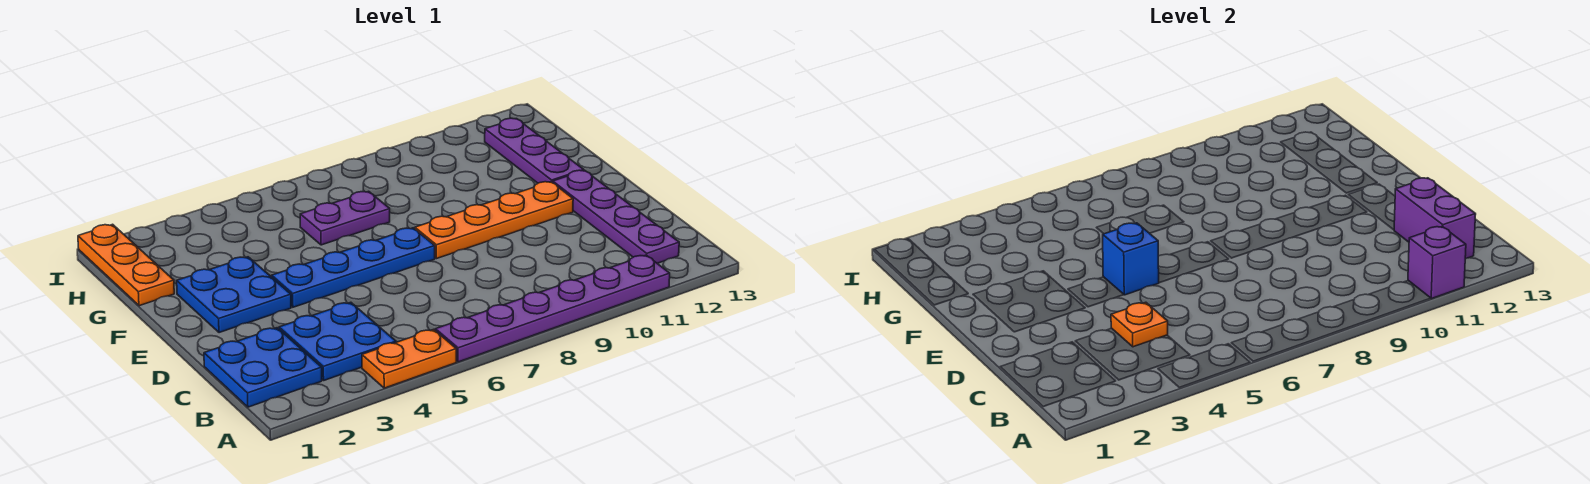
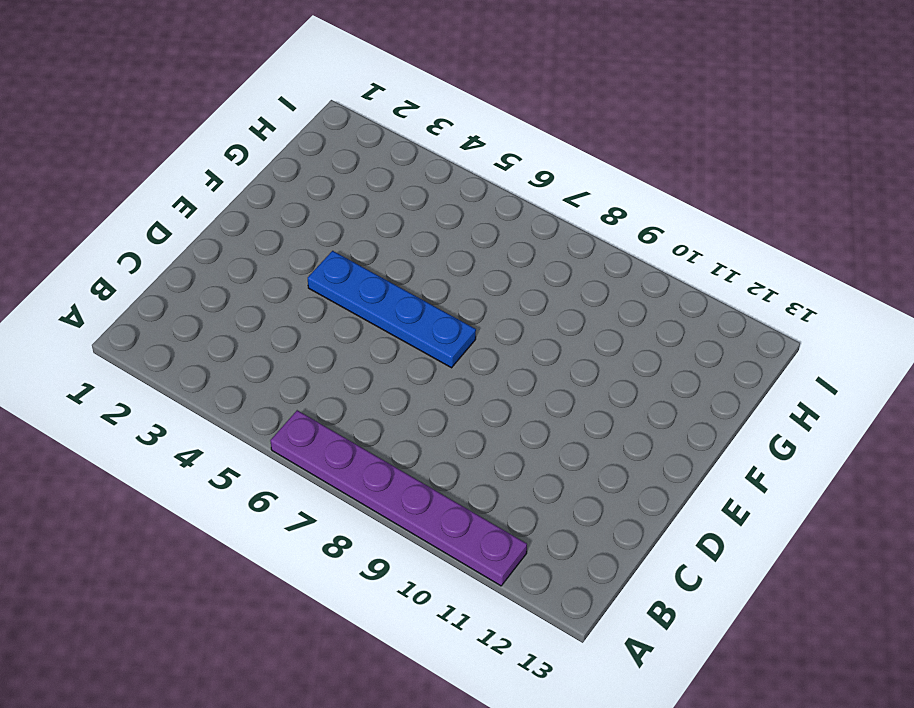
none -> orange plate A4:A5 level 1
none -> blue plate B1:C2 level 1
none -> blue plate B3:C4 level 1

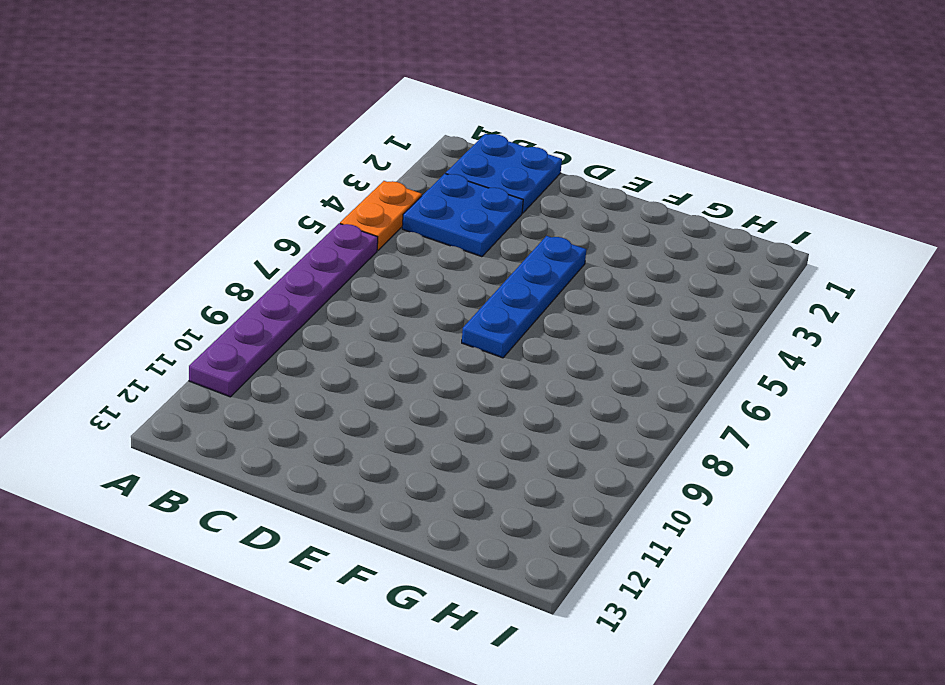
none -> purple plate B12:E12 level 1
none -> blue plate E2:F3 level 1
none -> orange plate E8:E11 level 1

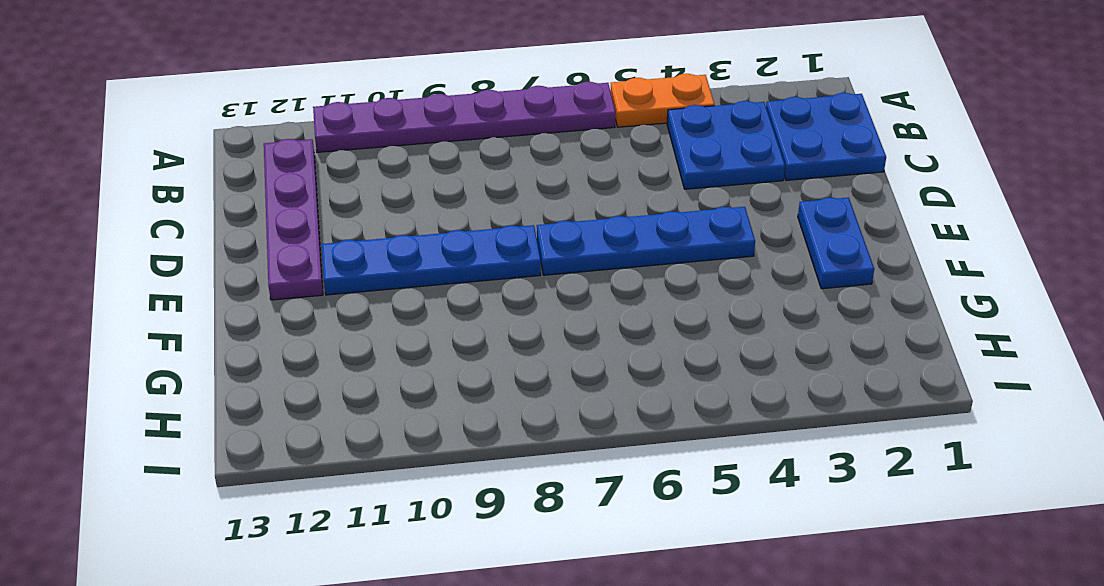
blue plate E2:F2 level 1 -> blue plate E2:F3 level 1
blue plate E8:E11 level 1 -> orange plate E8:E11 level 1
none -> purple plate F12:H12 level 1
none -> orange plate G1:I1 level 1
none -> purple plate G6:G7 level 1

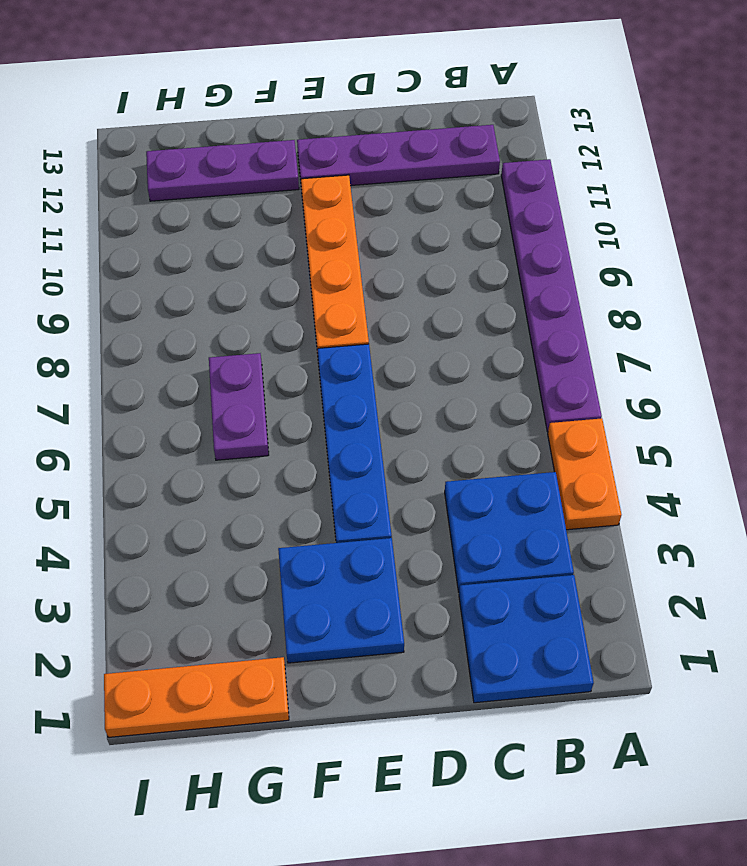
none -> purple brick A11 level 2
none -> purple brick B12:C12 level 2
none -> orange plate C4 level 2

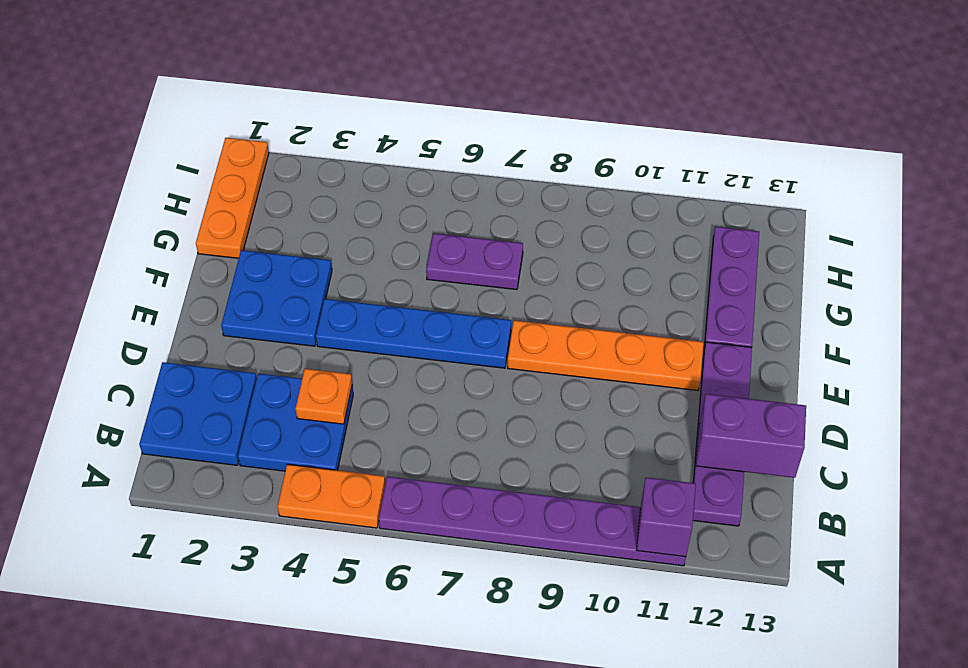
purple brick C12:C13 level 2 -> purple brick B12:C12 level 2
none -> blue brick E5 level 2

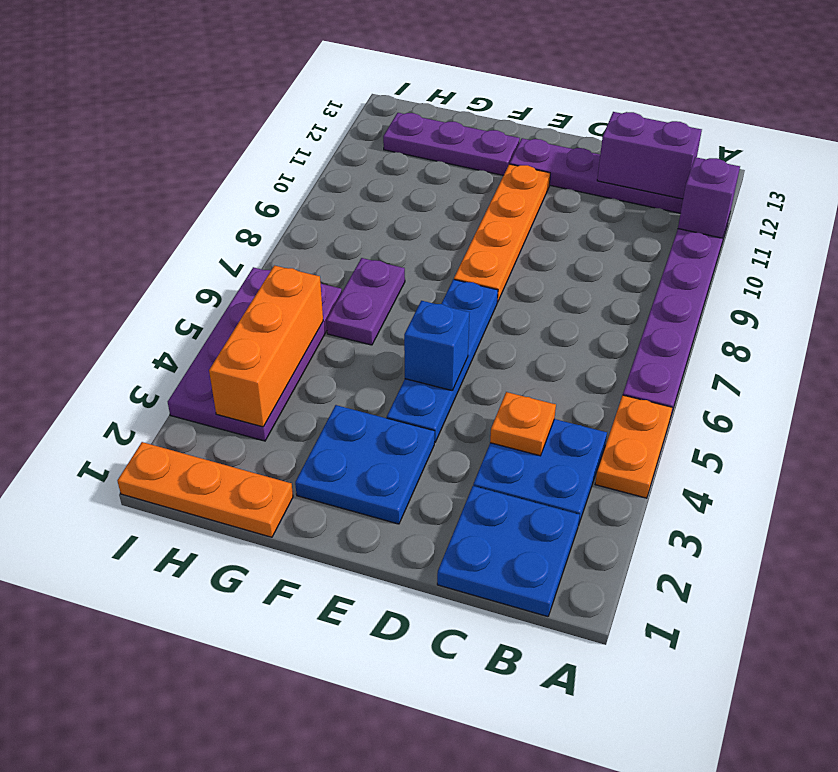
purple plate H3:I6 level 1 -> none
orange brick H3:H5 level 2 -> none

